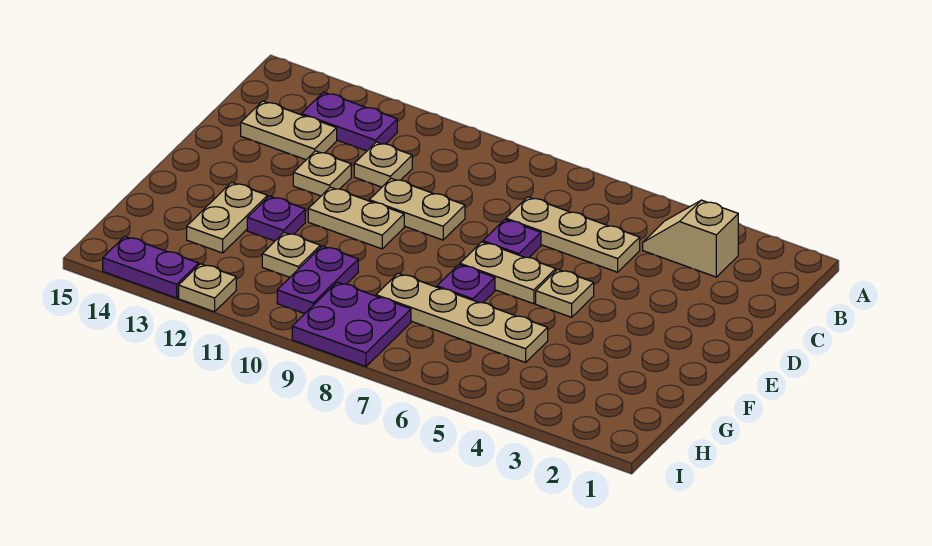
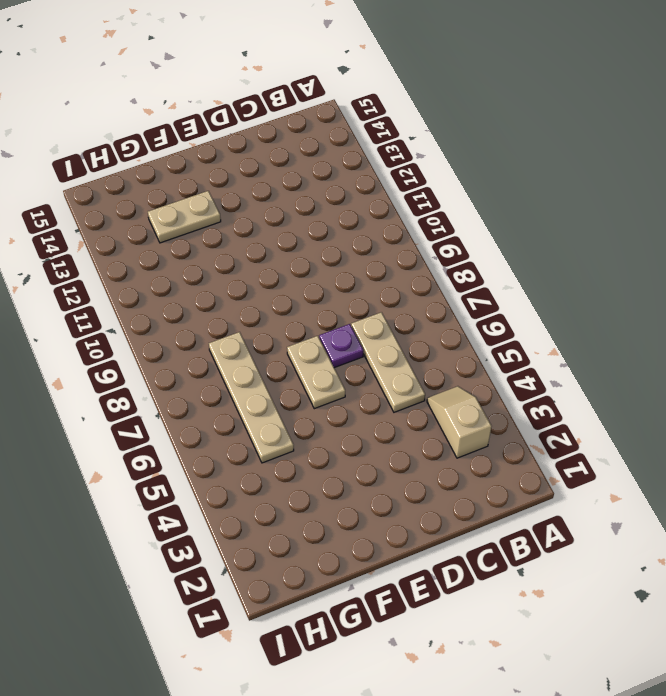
none -> purple plate B12:B13 level 1
none -> tan plate C11 level 1
none -> tan plate C13:C14 level 1

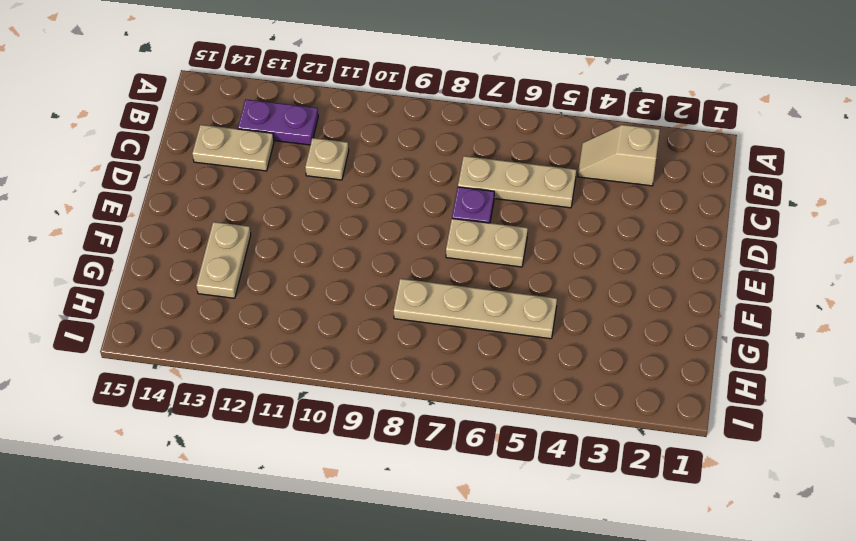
none -> tan plate D9:D10 level 1
none -> tan plate D12 level 1
none -> tan plate E5 level 1

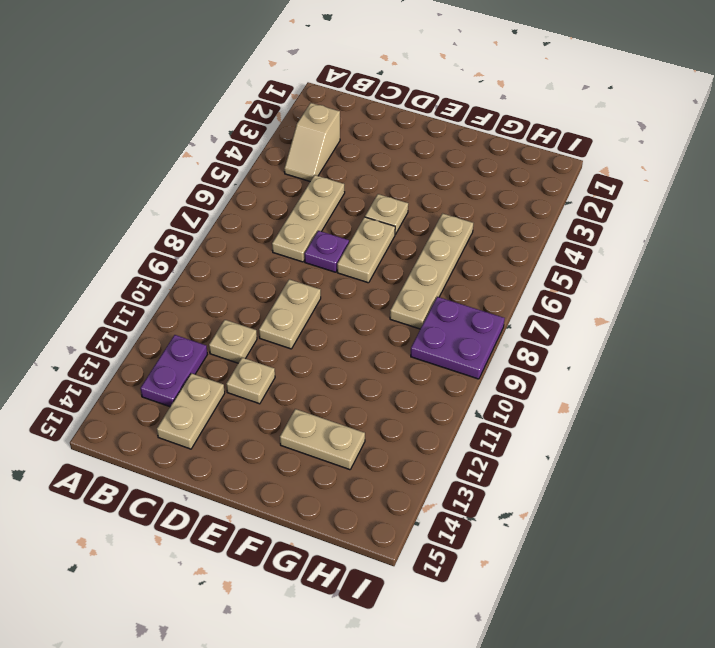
none -> tan plate E10:E11 level 1
none -> purple plate F7 level 1
none -> purple plate F12 level 1

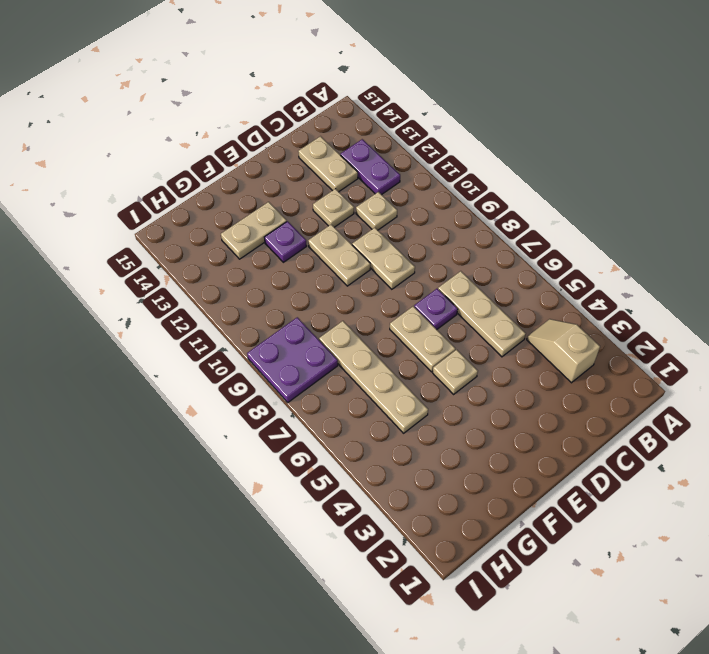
none -> purple plate F7 level 1
none -> purple plate G10:H10 level 1
none -> tan plate G11 level 1

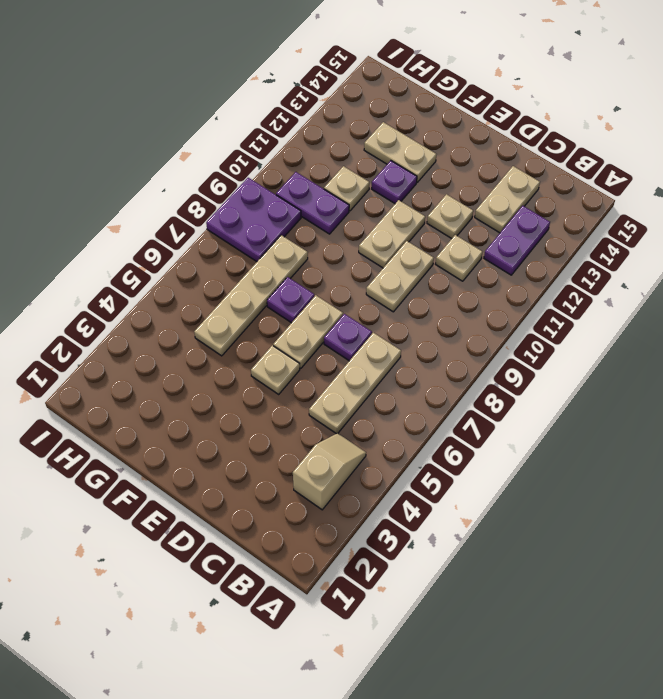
none -> tan plate I12 level 1
none -> purple plate I13:I14 level 1

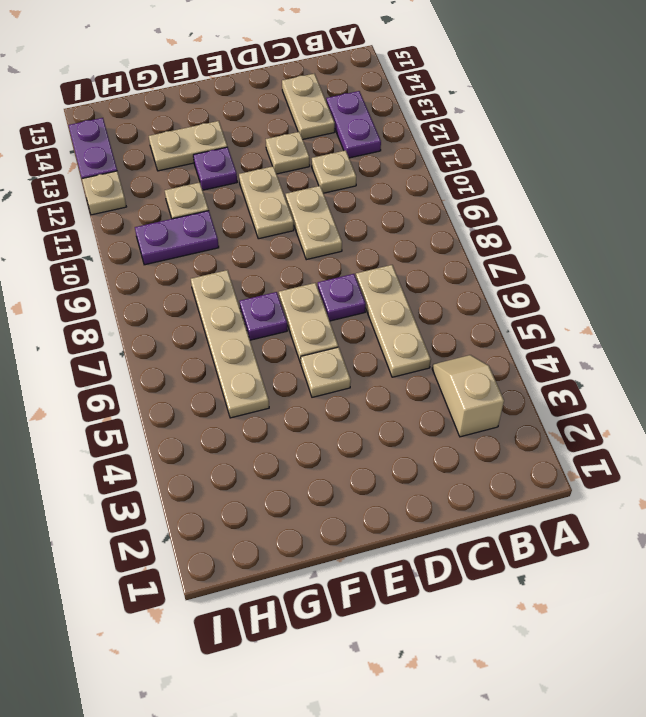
none -> purple plate H8:I9 level 1

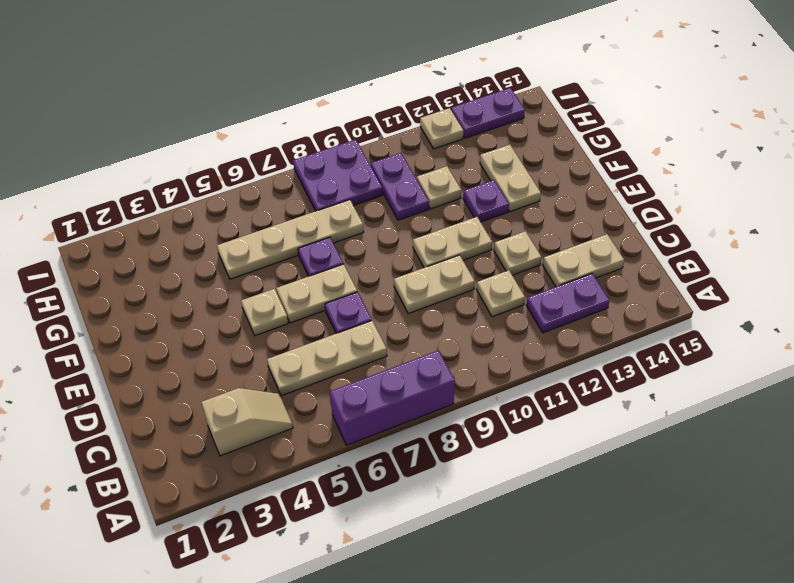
purple brick A6:A8 level 1 -> none

